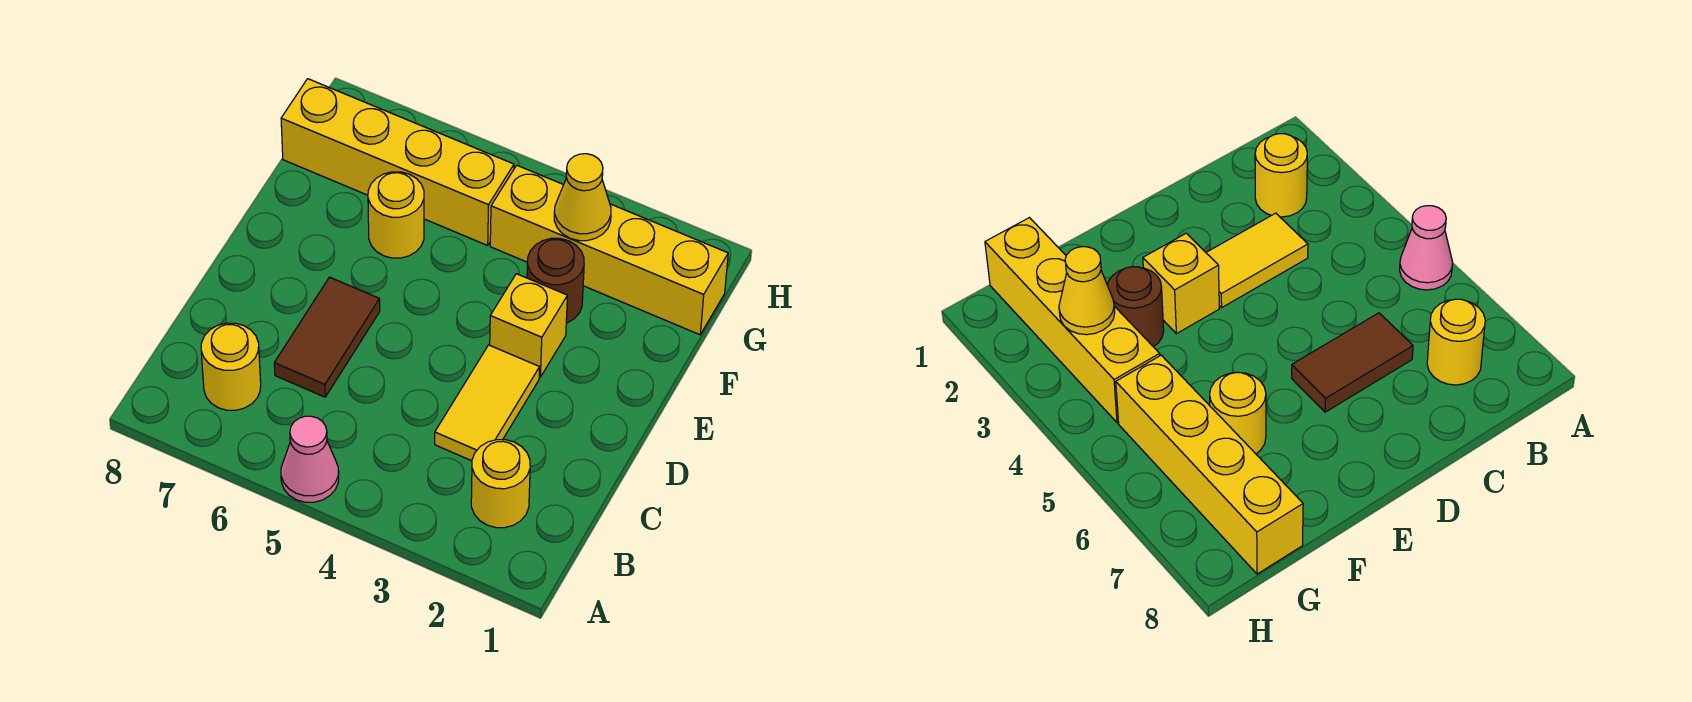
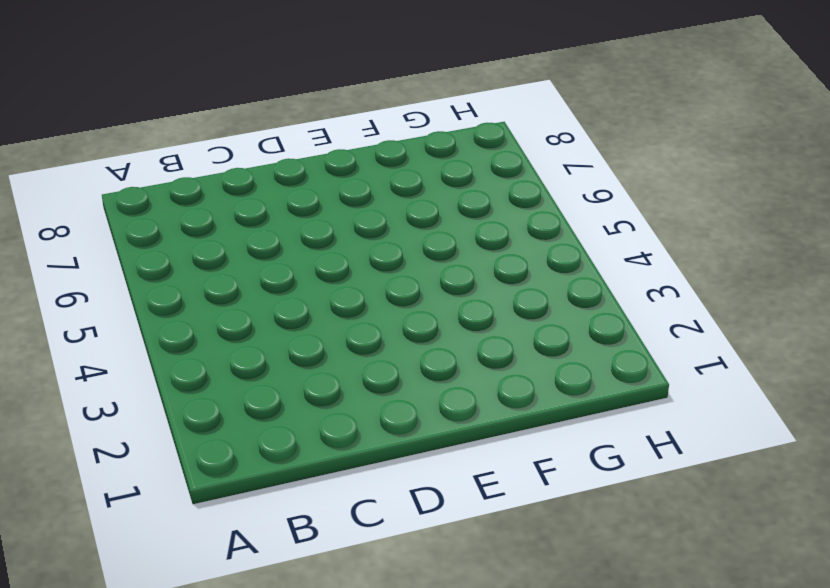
none -> pink cone A5 level 1
none -> yellow round brick B2 level 1

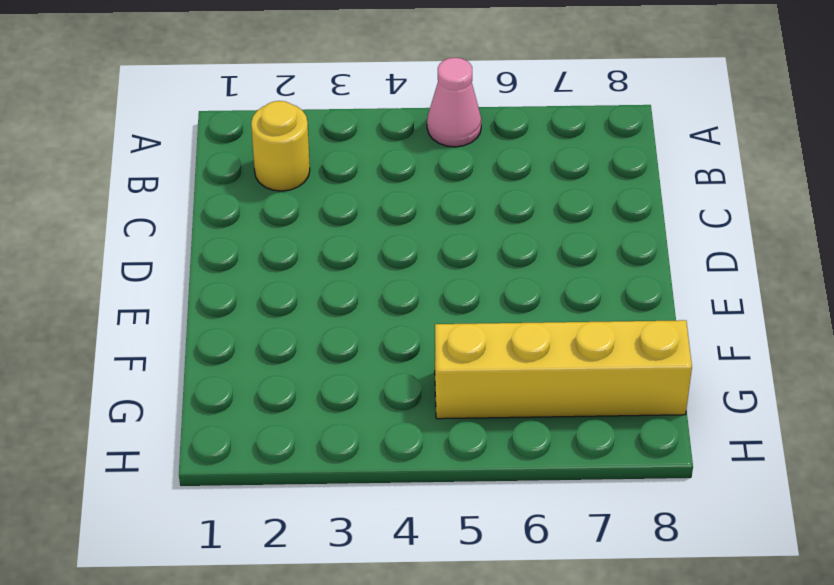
none -> yellow round brick B7 level 1
none -> yellow tile C3:D3 level 1

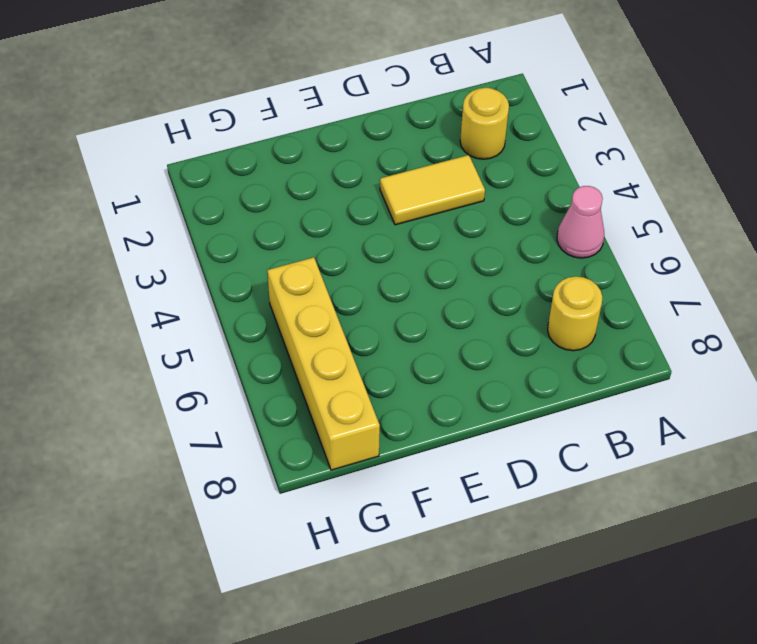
none -> brown tile C6:D6 level 1
none -> yellow brick E3 level 1

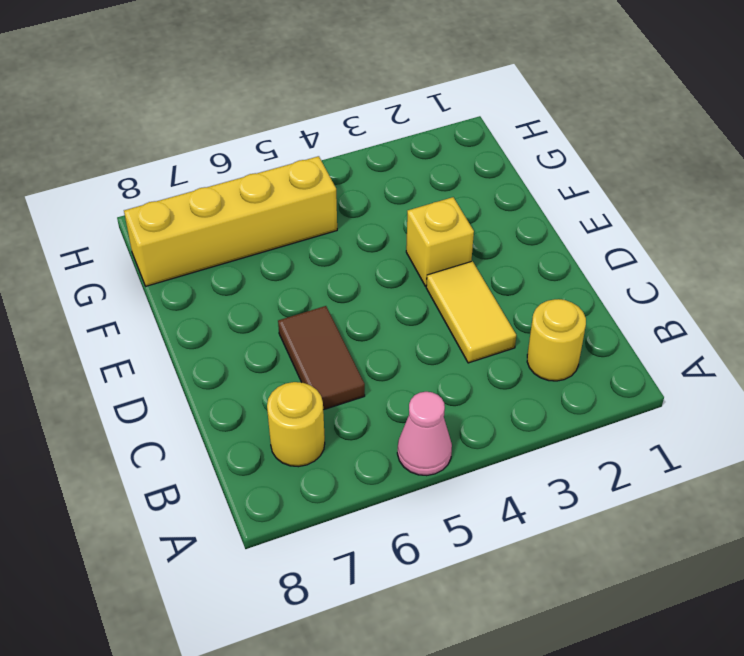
none -> brown round brick F3 level 1
none -> yellow round brick F6 level 1

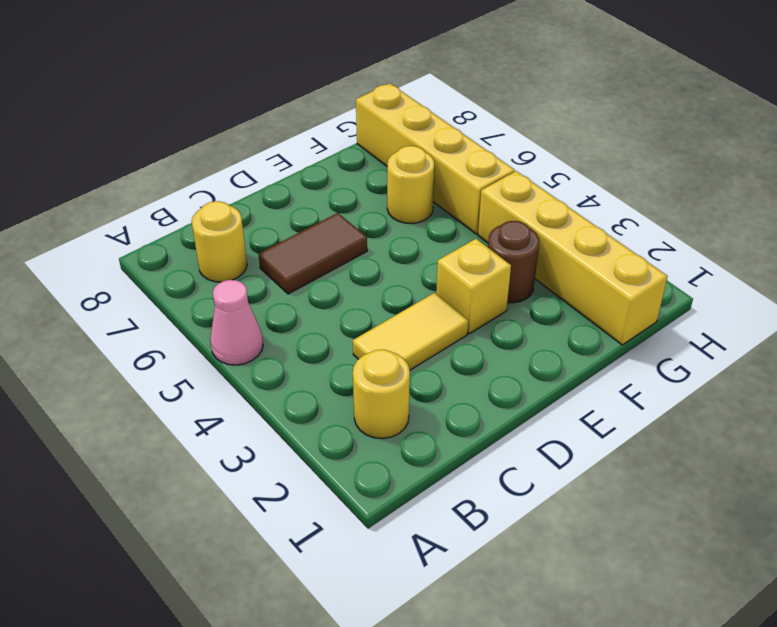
none -> yellow cone G3 level 2

